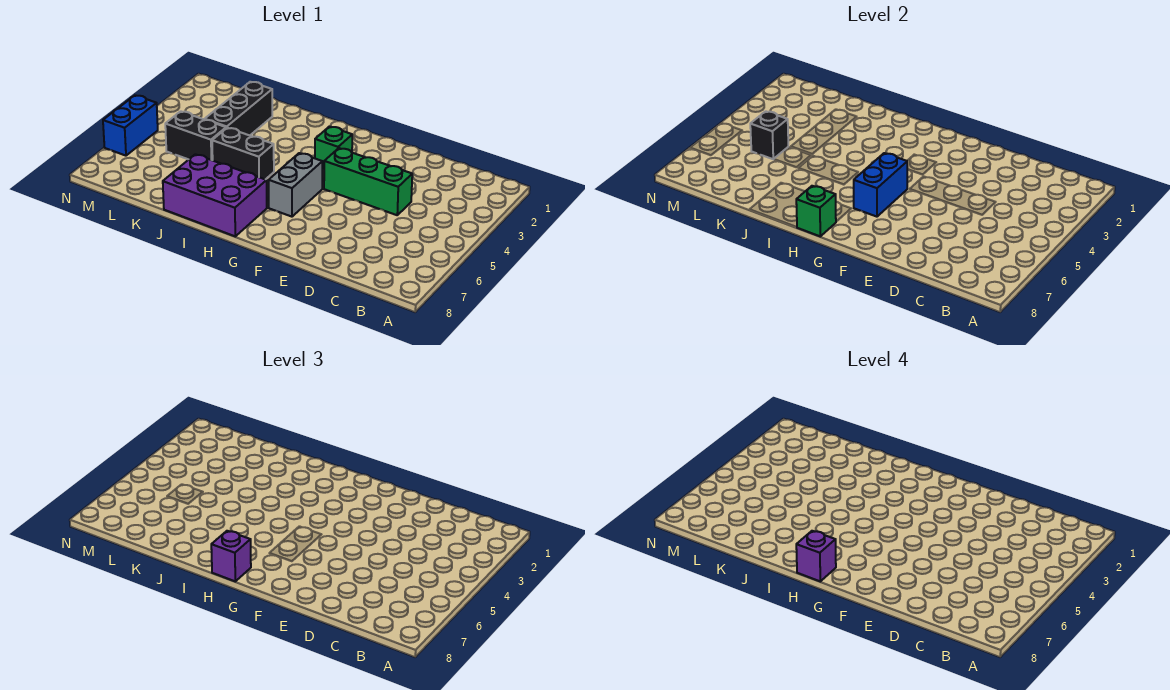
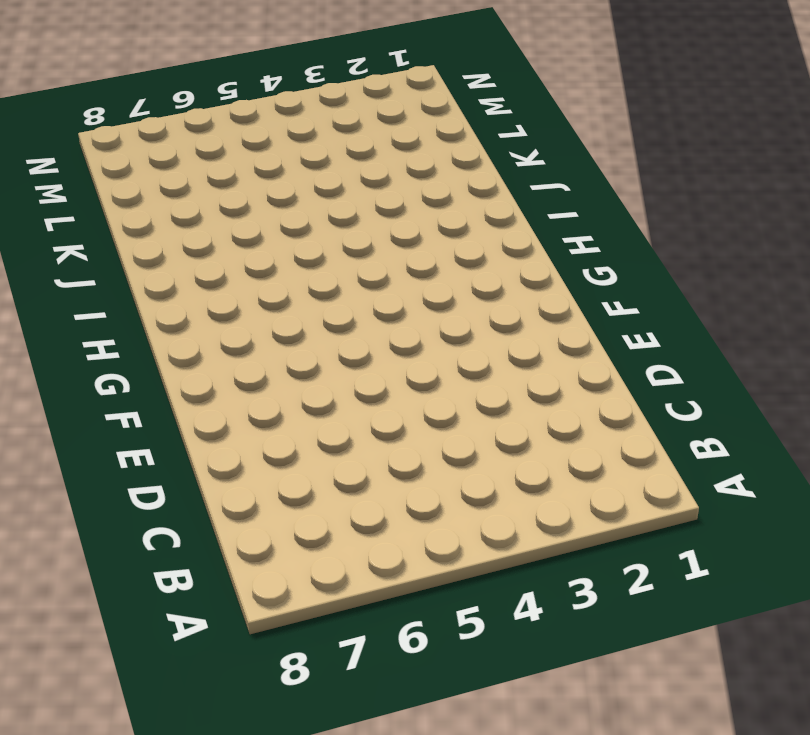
none -> green brick D4:F4 level 1
none -> green brick G3 level 1
none -> grey brick G5:G6 level 1

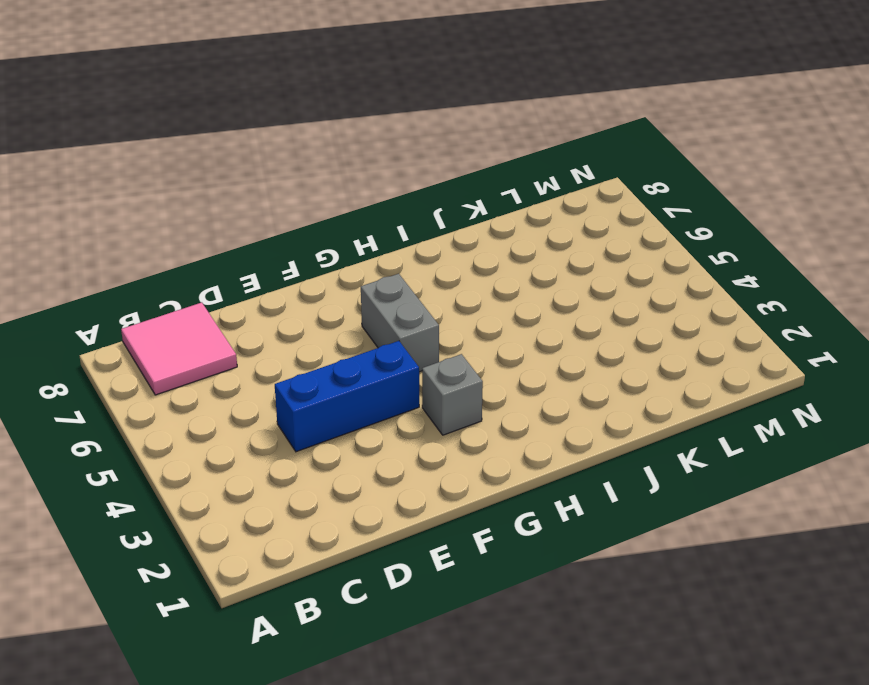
pink tile B7:C8 level 1 -> none
blue brick D4:F4 level 1 -> green brick D4:F4 level 1
grey brick G3 level 1 -> green brick G3 level 1
none -> purple brick H7:J8 level 1
none -> black brick I5:J5 level 1
none -> black brick K2:K4 level 1

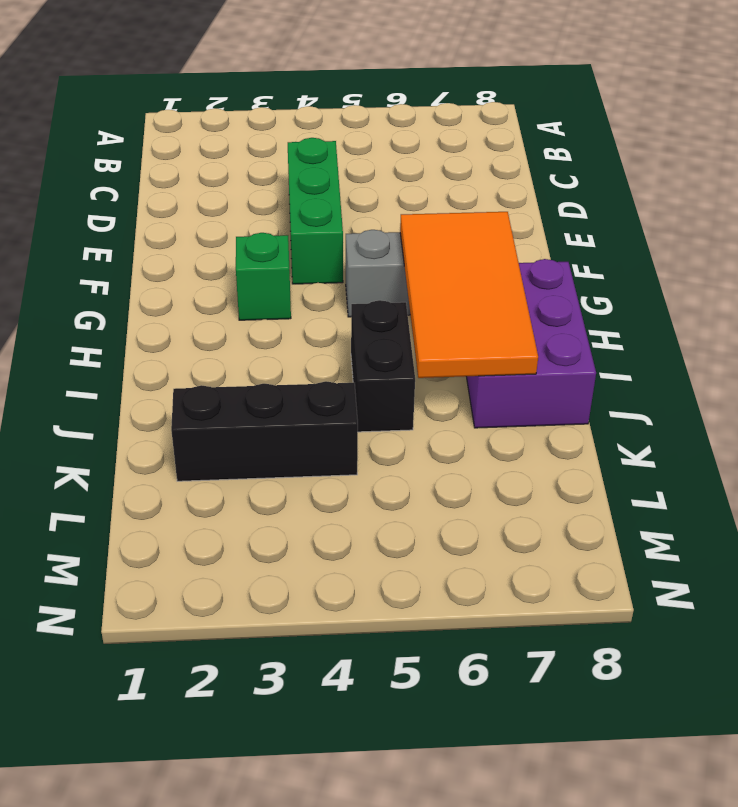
orange tile G6:J7 level 2 -> blue brick G5:G6 level 2
none -> black brick K5:L5 level 1
none -> blue brick N5:N6 level 1
none -> green brick H8 level 2

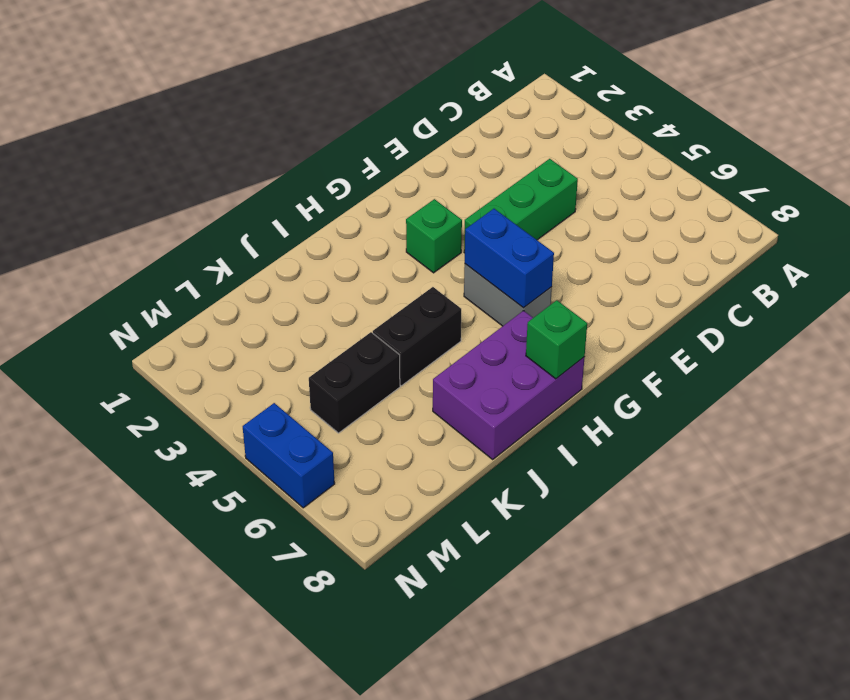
none -> black brick K2:K4 level 1
none -> black brick L5 level 2
none -> purple brick H8 level 3

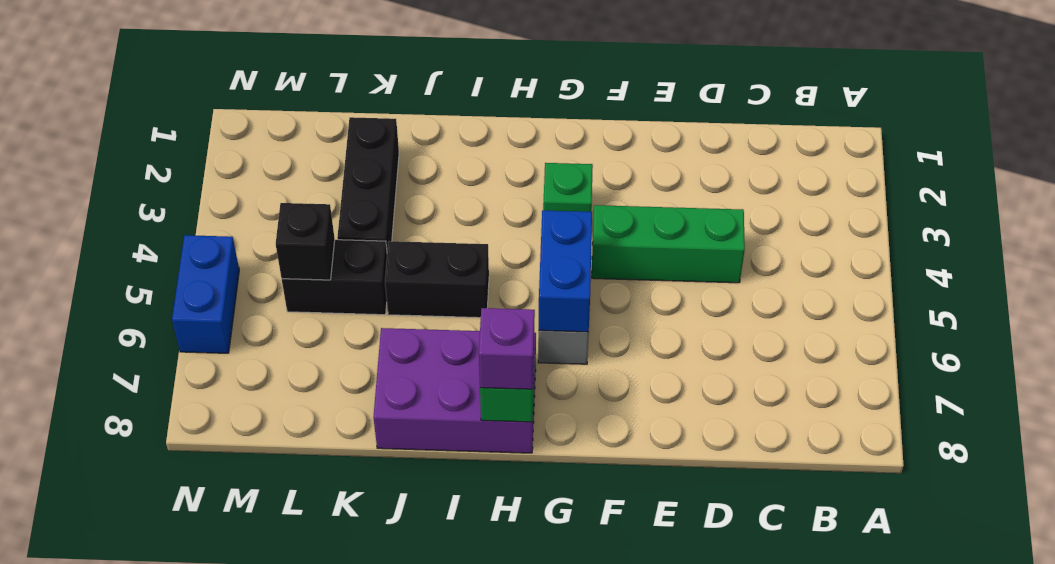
none -> purple brick H8 level 4

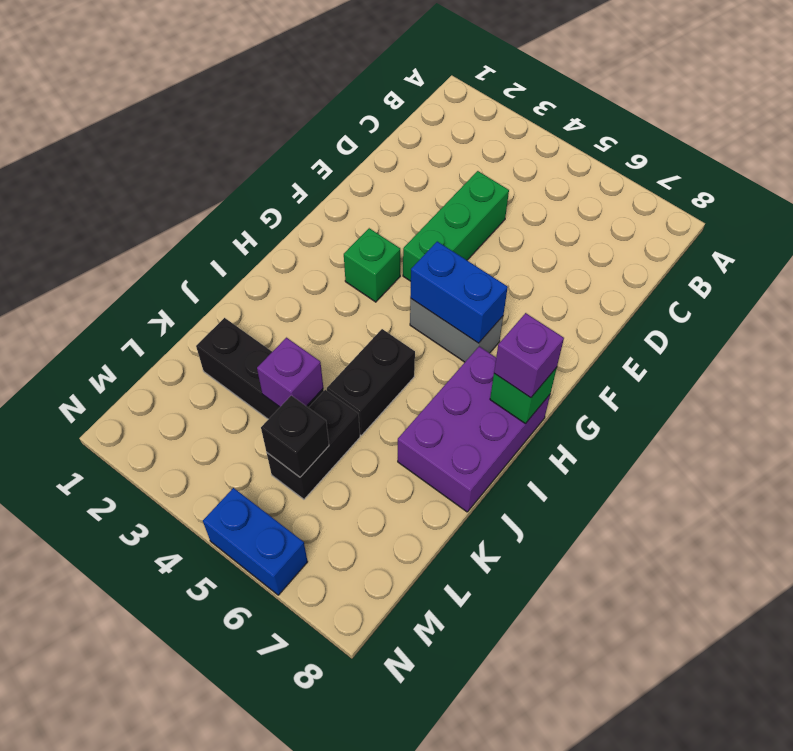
purple brick K4 level 2 -> purple brick H8 level 4

